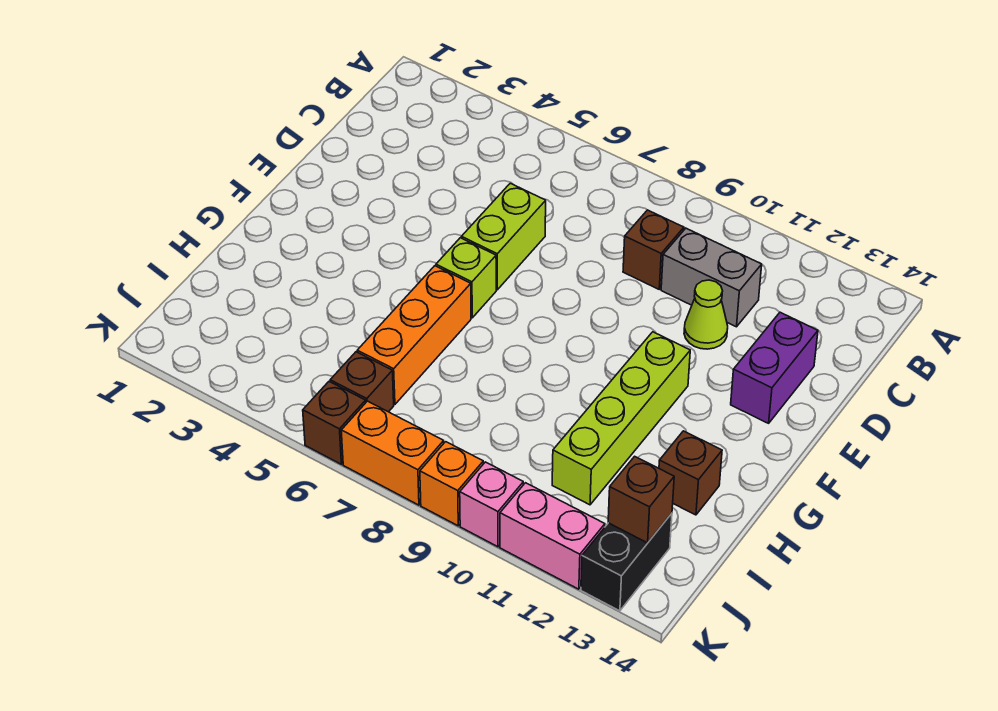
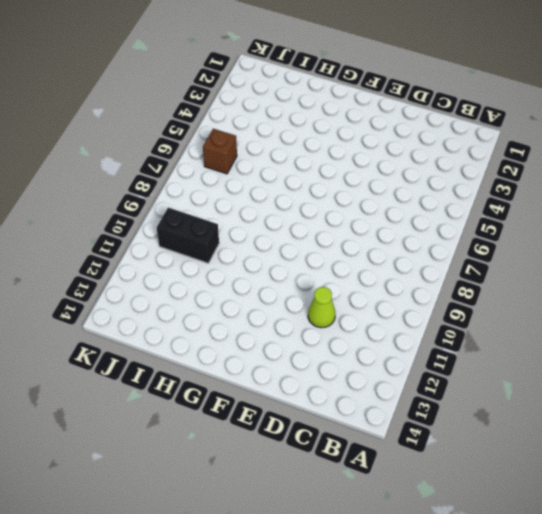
black brick I10:J10 level 1 -> black brick J13:K13 level 1
none -> brown brick C9 level 1
none -> grey brick C10:C11 level 1
none -> lime brick D6:E6 level 1

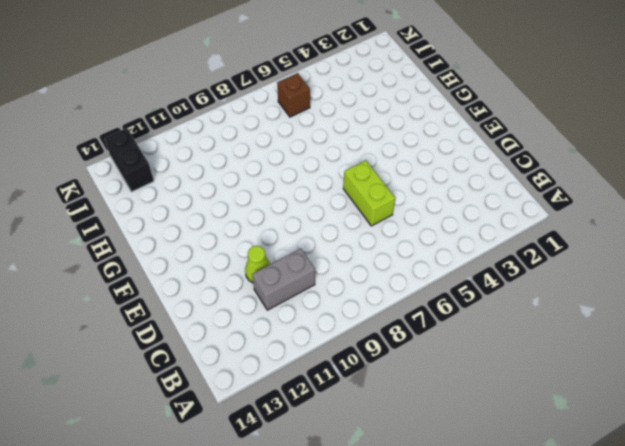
none -> brown brick C9 level 1
none -> purple brick D13:E13 level 1
none -> lime brick F6 level 1

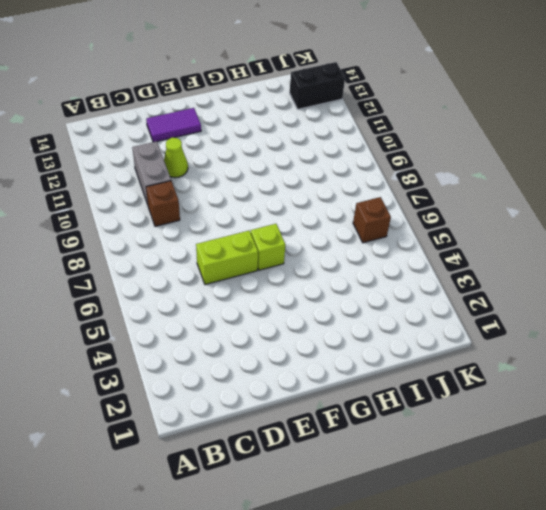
purple tile D13:E13 level 1 -> purple brick D13:E13 level 1
none -> lime brick F11:I11 level 1
none -> orange brick G6:I6 level 1
none -> brown brick H13 level 1

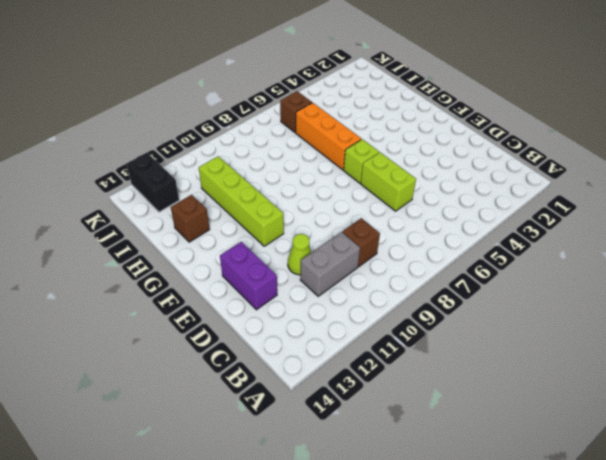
none -> brown brick K6 level 1
none -> orange brick K7:K8 level 1
none -> orange brick K9 level 1

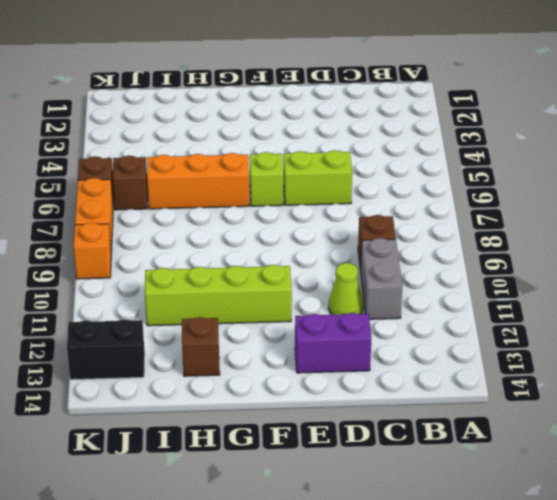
none -> pink brick K10 level 1
none -> pink brick K11:K12 level 1
none -> brown brick J13 level 2

